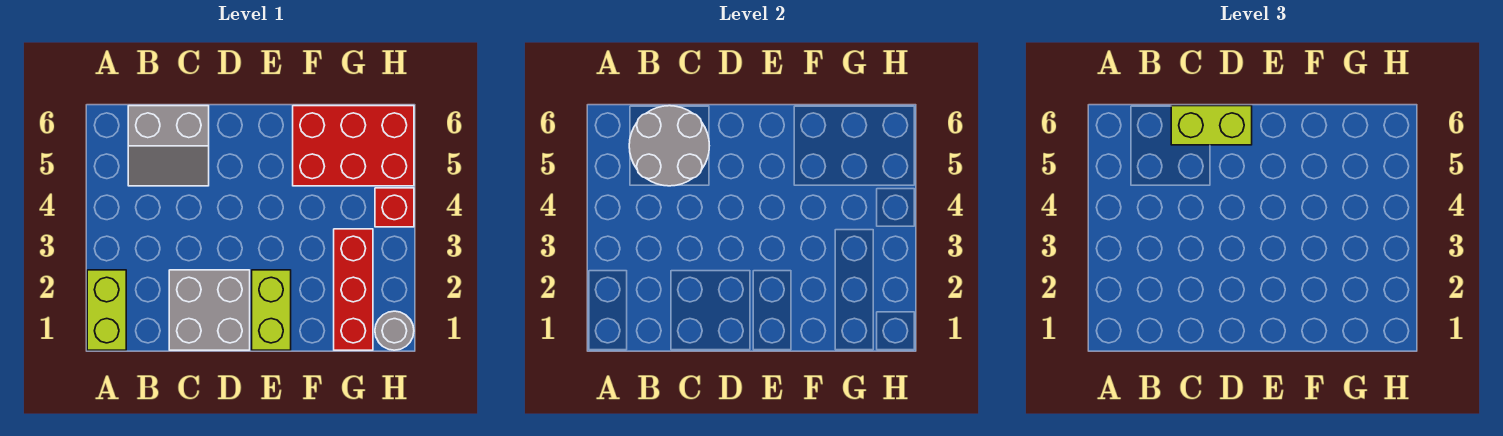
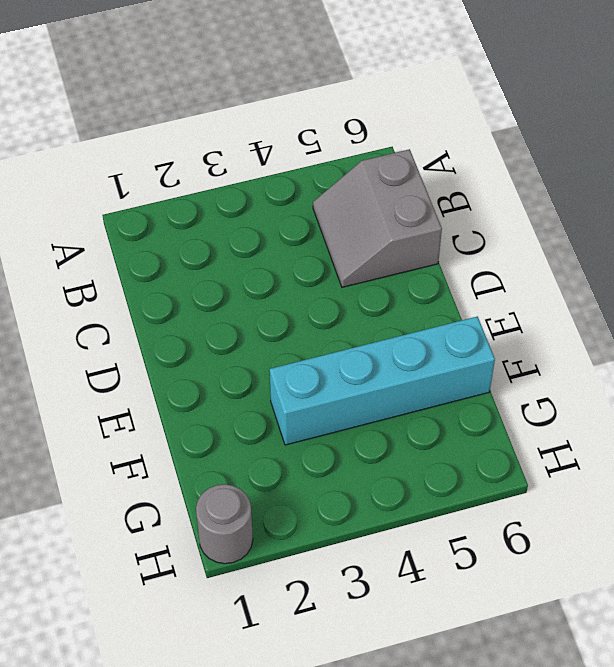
cyan brick F3:F6 level 1 -> red brick F5:H6 level 1
none -> lime brick A1:A2 level 1
none -> grey brick C1:D2 level 1

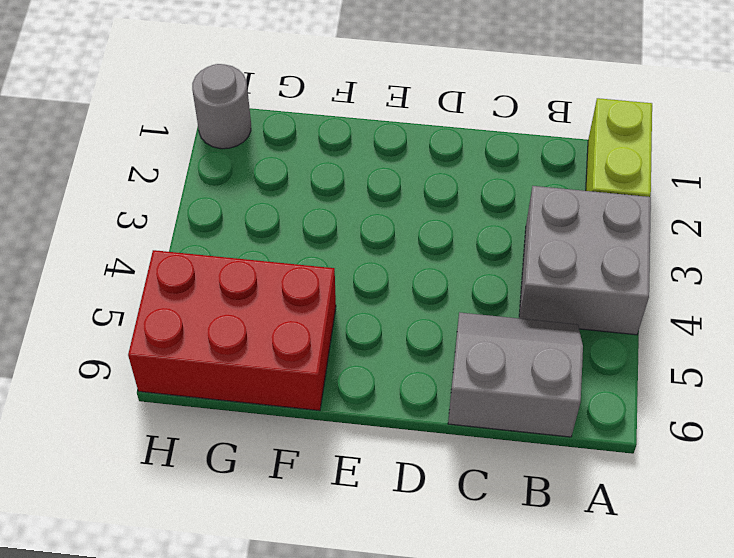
grey brick A3:B4 level 1 -> grey brick C1:D2 level 1
none -> lime brick E1:E2 level 1
none -> red brick G1:G3 level 1

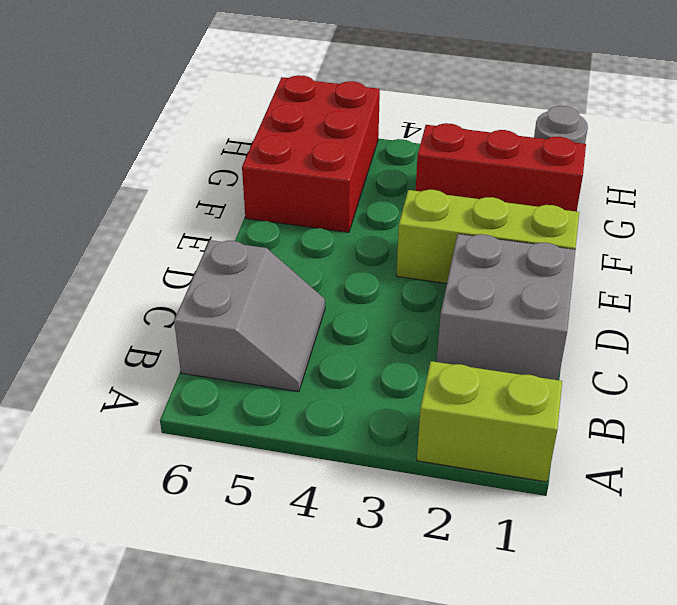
lime brick E1:E3 level 1 -> lime brick E1:E2 level 1
none -> red brick H4 level 1
none -> grey round brick B5:C6 level 2

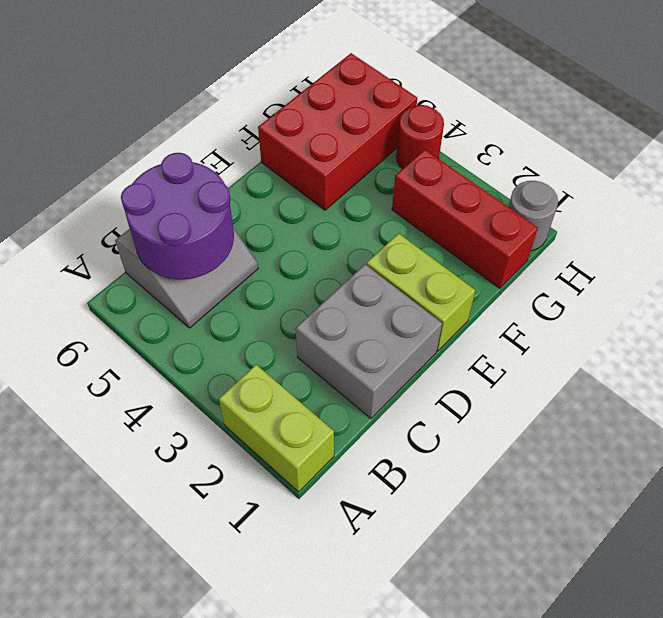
purple round brick B5:C6 level 2 -> grey round brick B5:C6 level 2
red round brick H4 level 1 -> red brick H4 level 1
none -> lime brick C6:D6 level 3

